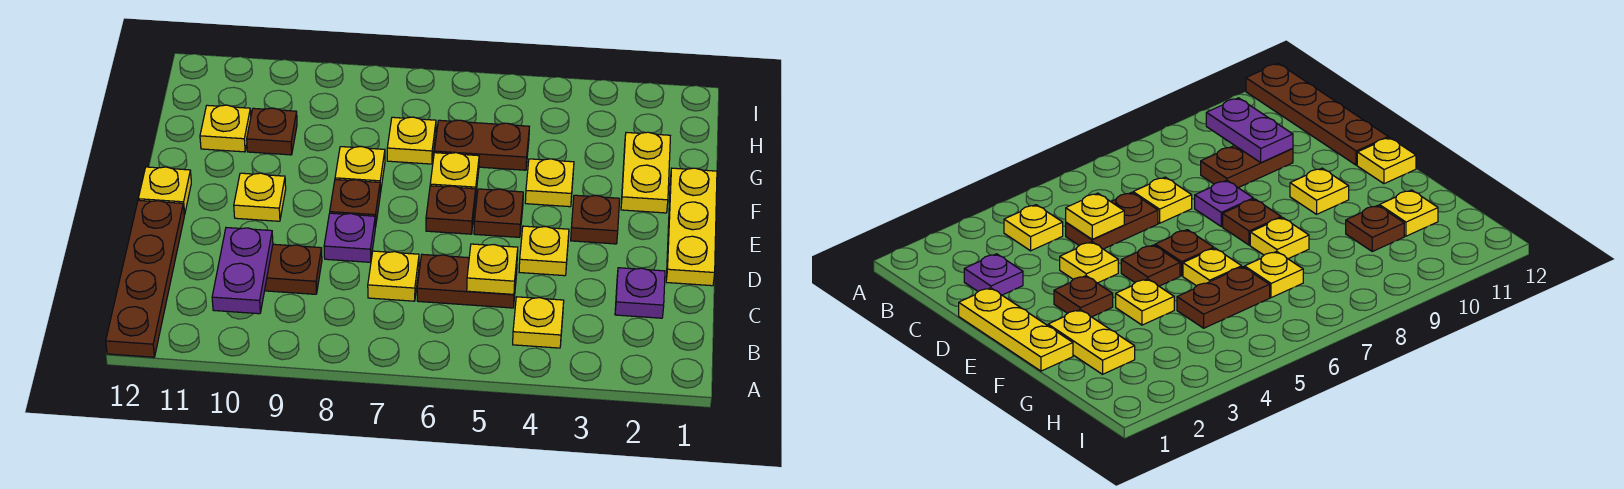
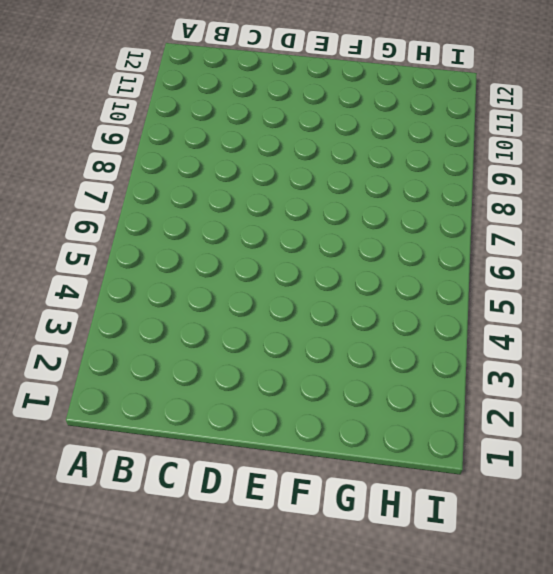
none -> brown plate A12:D12 level 1
none -> yellow plate B4 level 1
none -> purple plate C2 level 1

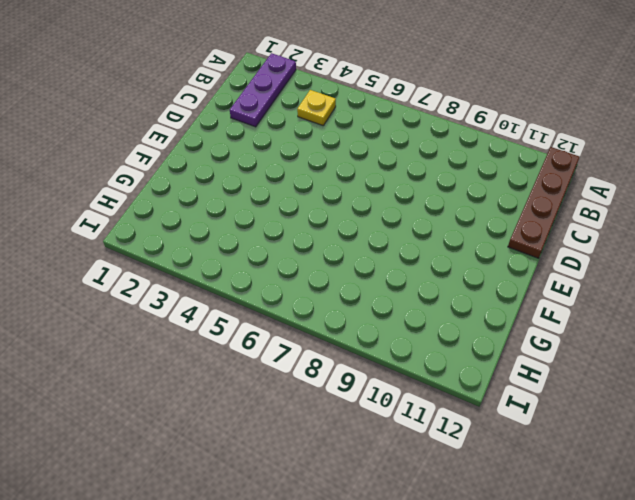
purple plate A2:C2 level 1 -> purple plate C2 level 1
none -> brown plate C5:C6 level 1
none -> yellow plate C7 level 1
none -> brown plate C9:C10 level 1

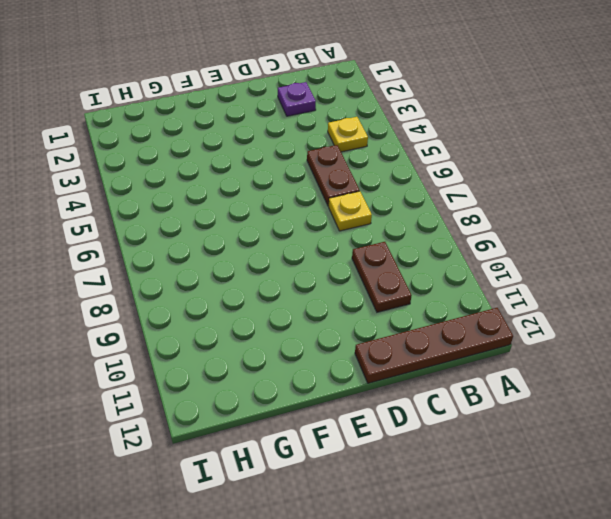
none -> yellow plate D1:F1 level 1
none -> yellow plate D4 level 1
none -> purple plate D8 level 1

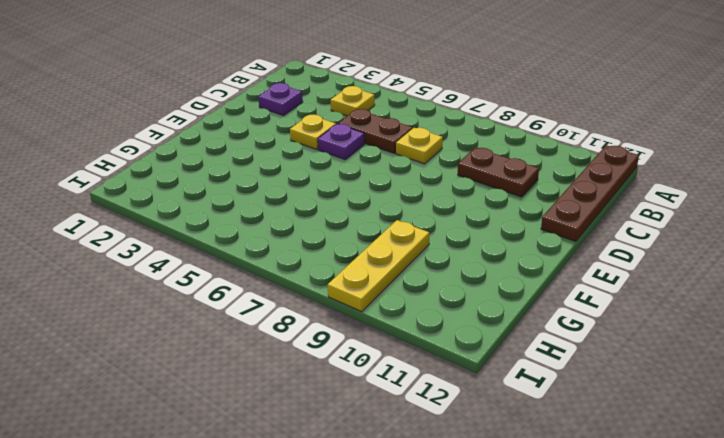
purple plate D5 level 1 -> purple plate D8 level 1
yellow plate G9:I9 level 1 -> yellow plate D1:F1 level 1
none -> brown plate E3 level 1
none -> brown plate E5 level 1
none -> brown plate E6 level 1

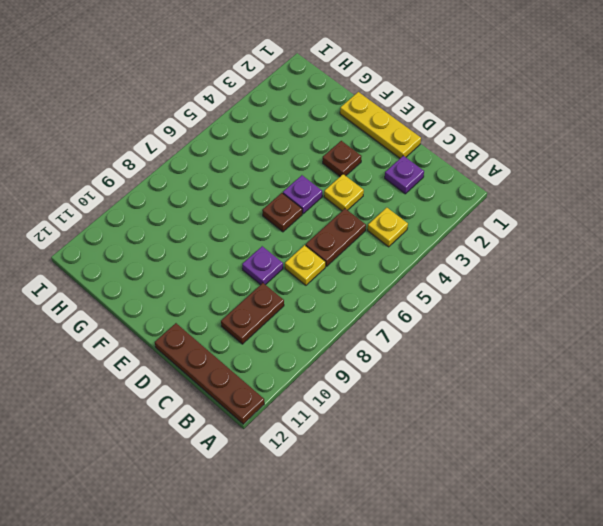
purple plate E5 level 1 -> brown plate E5 level 1
none -> brown plate E8 level 1
none -> yellow plate E10 level 1
none -> yellow plate E12 level 1

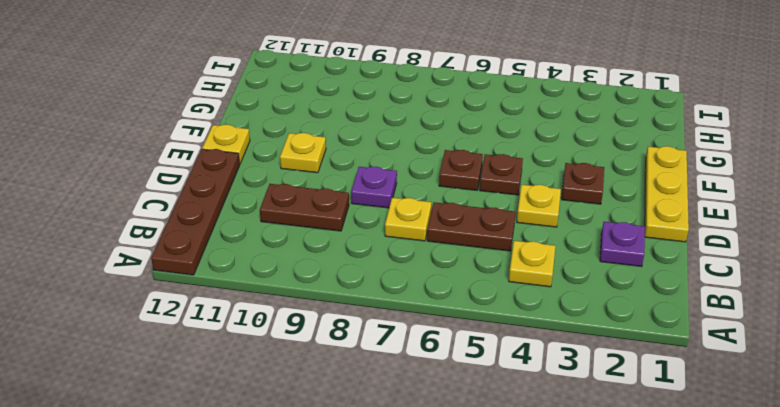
none -> brown plate E8 level 1
none -> yellow plate F2:G2 level 1
none -> yellow plate F4 level 1

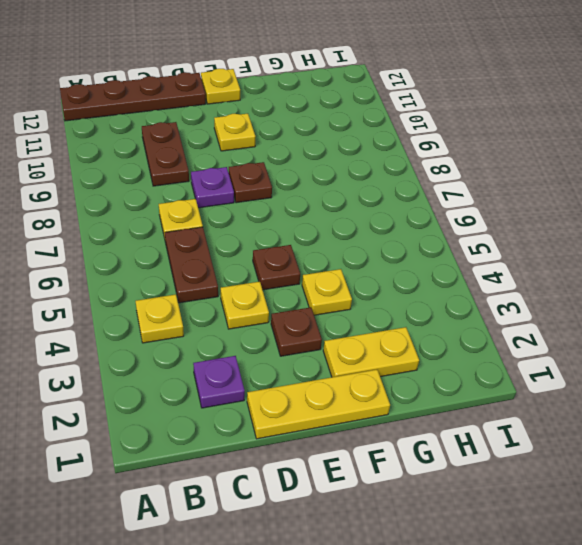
none -> brown plate E6 level 1
none -> yellow plate F6 level 1
none -> yellow plate F8 level 1

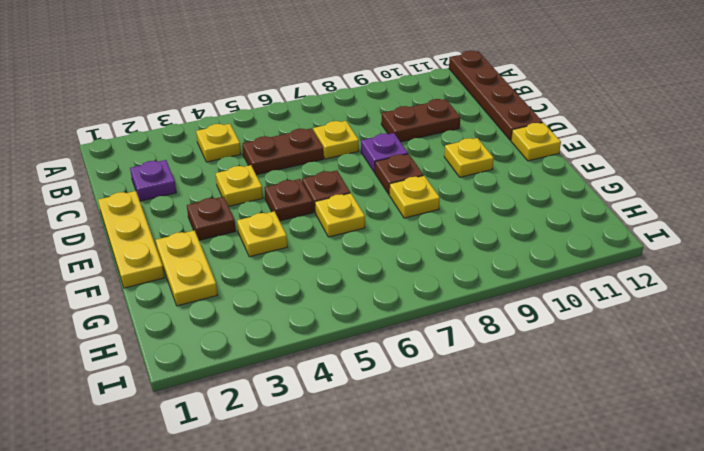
none -> brown plate G5:G6 level 1
none -> yellow plate G7 level 1
none -> brown plate G10 level 1

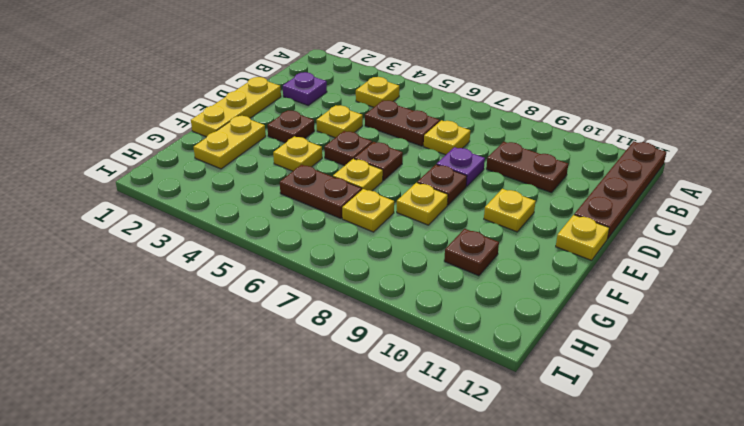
none -> yellow plate G11 level 1
none -> purple plate B10:C10 level 2
none -> yellow plate C5 level 2

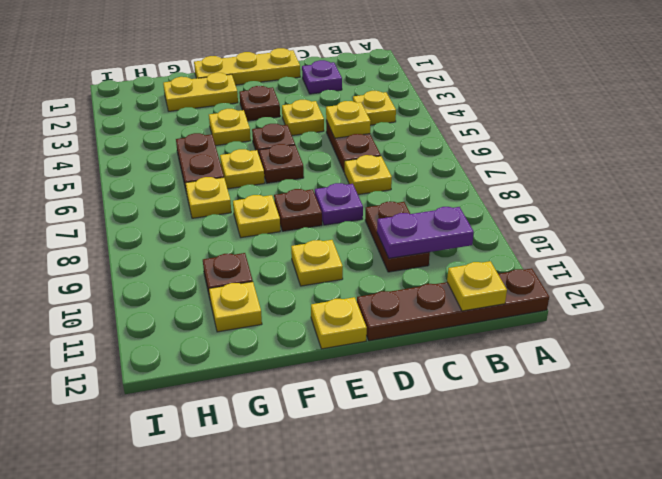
yellow plate B12 level 2 -> none

